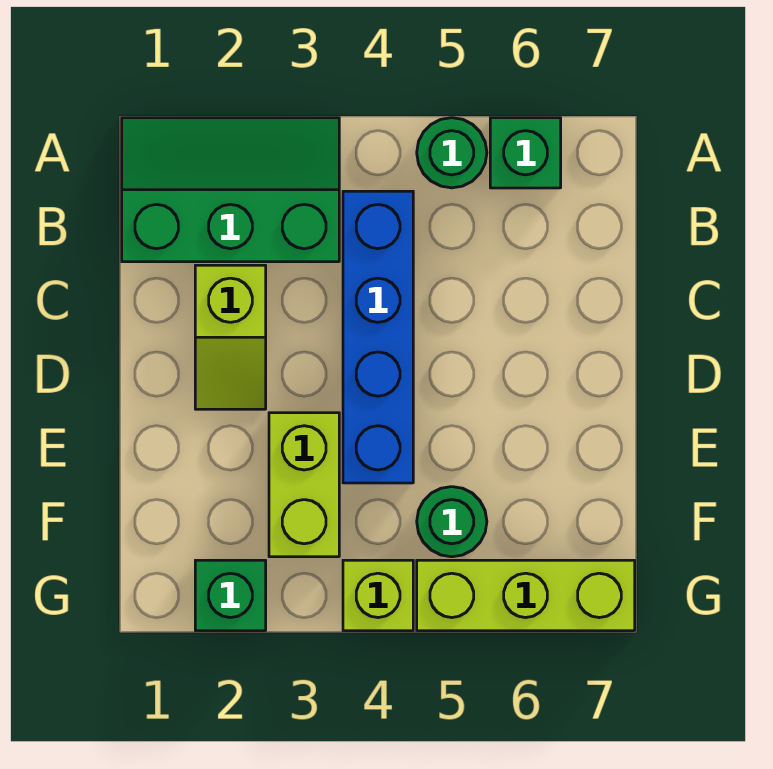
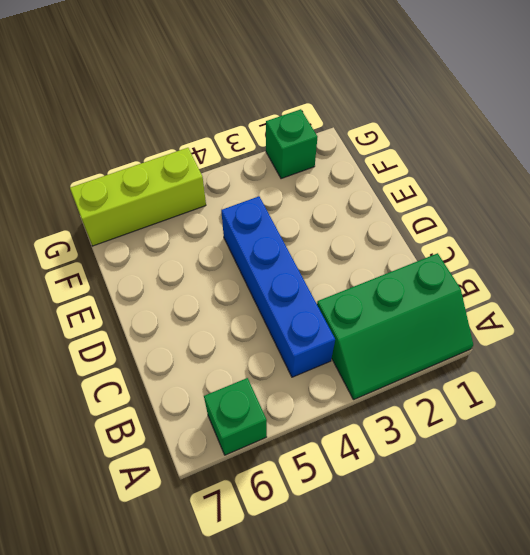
none -> green round brick A5 level 1
none -> lime slope C2:D2 level 1 top C

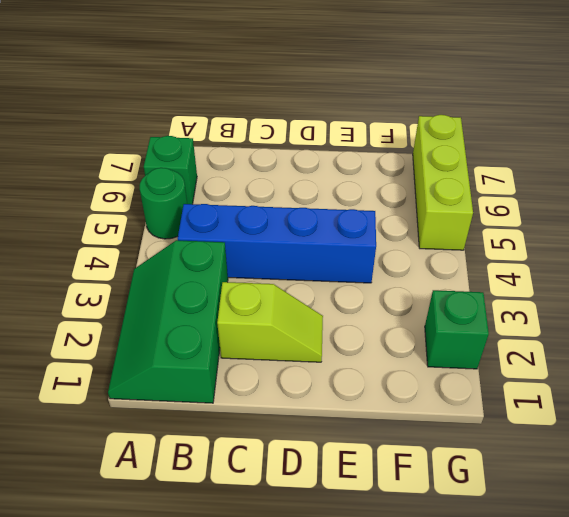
none -> lime brick E3:F3 level 1
none -> green round brick F5 level 1

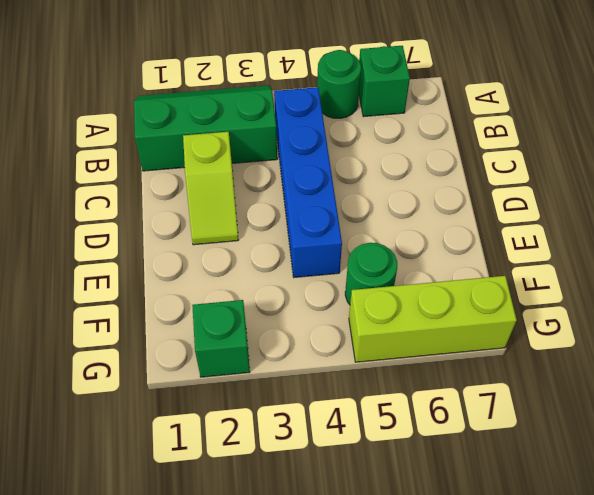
none -> lime brick E3:F3 level 1
none -> lime brick G4 level 1

